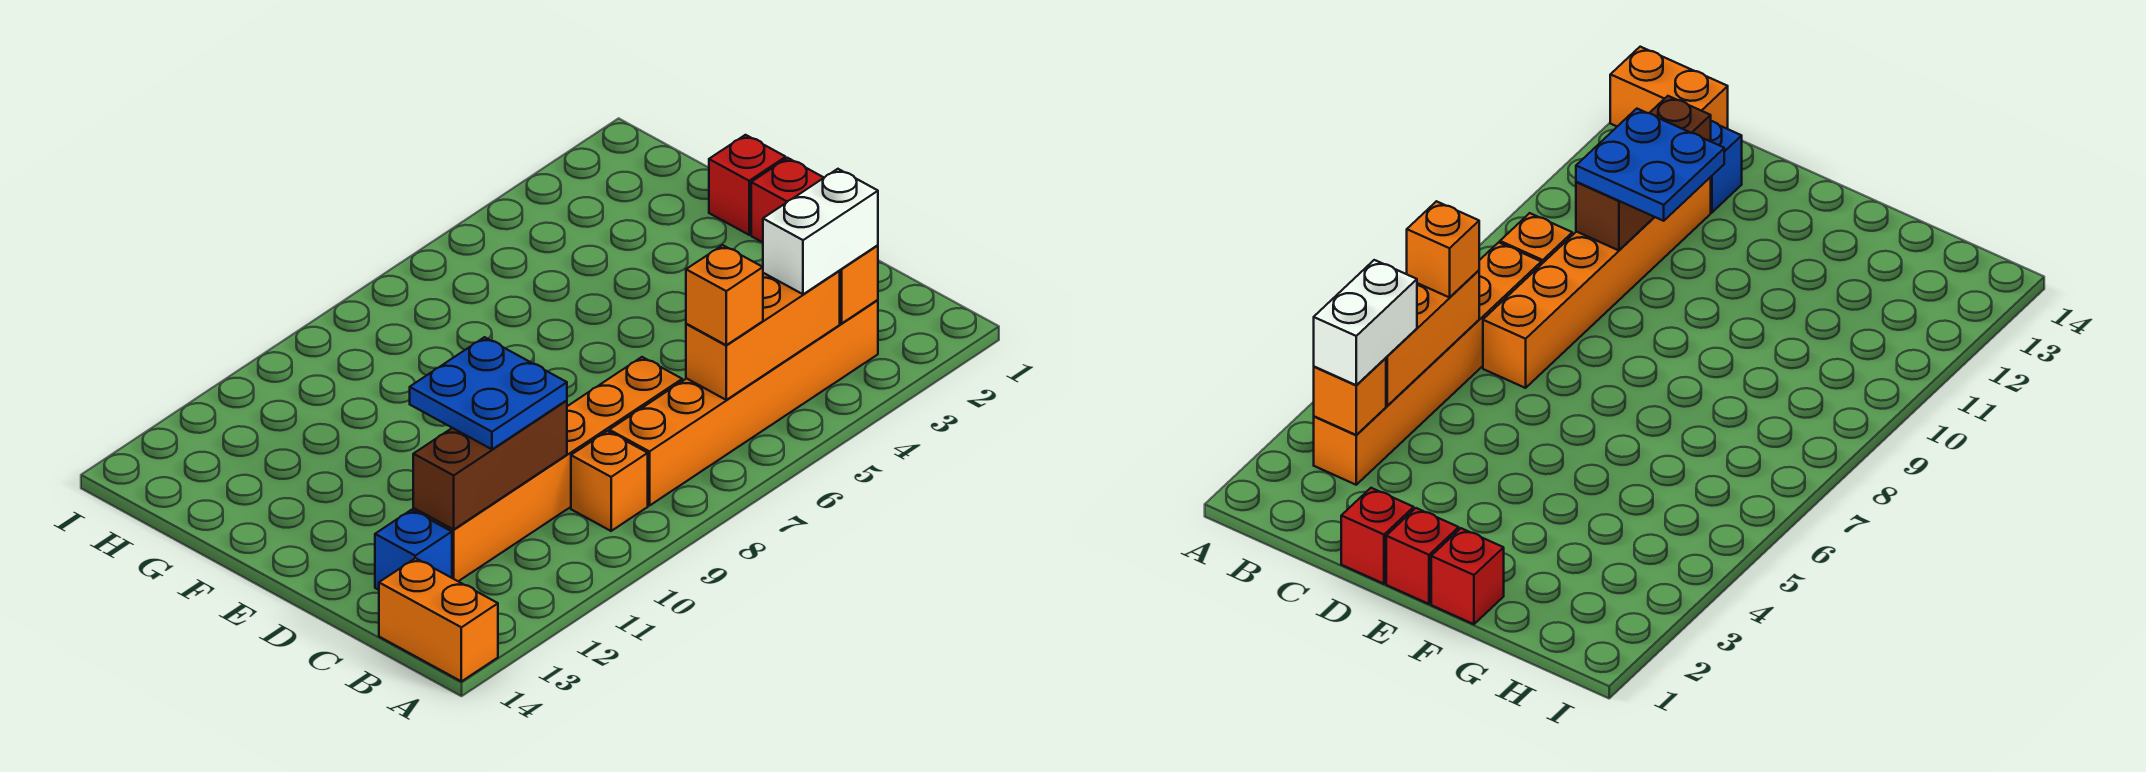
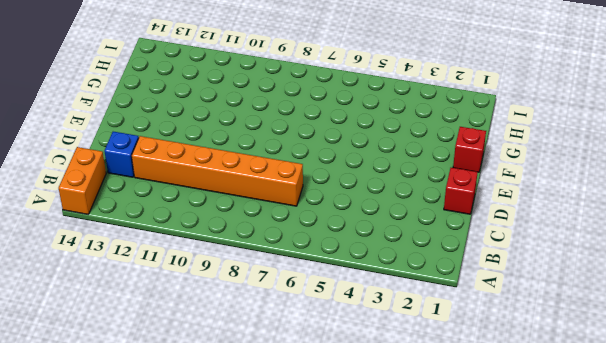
none -> orange brick B3:B8 level 1
none -> orange brick B9 level 1
none -> red brick E1 level 1

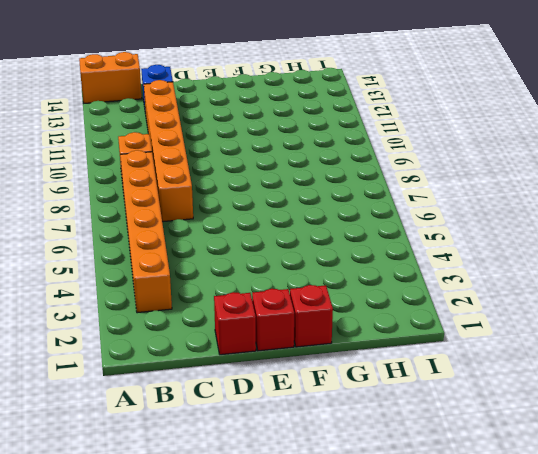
none -> orange brick B3 level 2
none -> orange brick B4:B6 level 2
none -> brown brick C10:C12 level 2

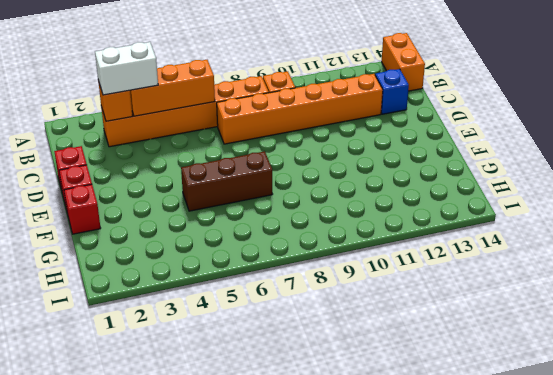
brown brick F5:F7 level 1 -> brown brick C10:C12 level 2
none -> orange brick B6 level 3
none -> blue plate C10:D11 level 3

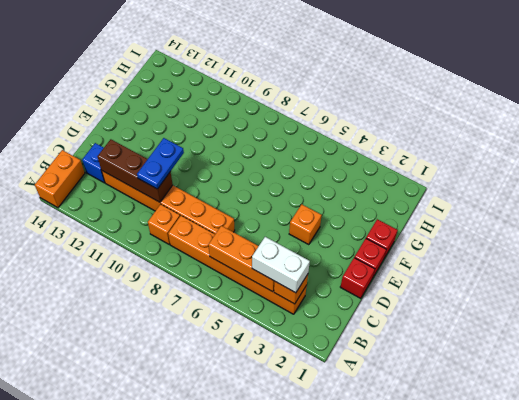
blue plate C10:D10 level 3 -> blue plate C10:D11 level 3
orange brick E4 level 1 -> orange brick B6 level 3

